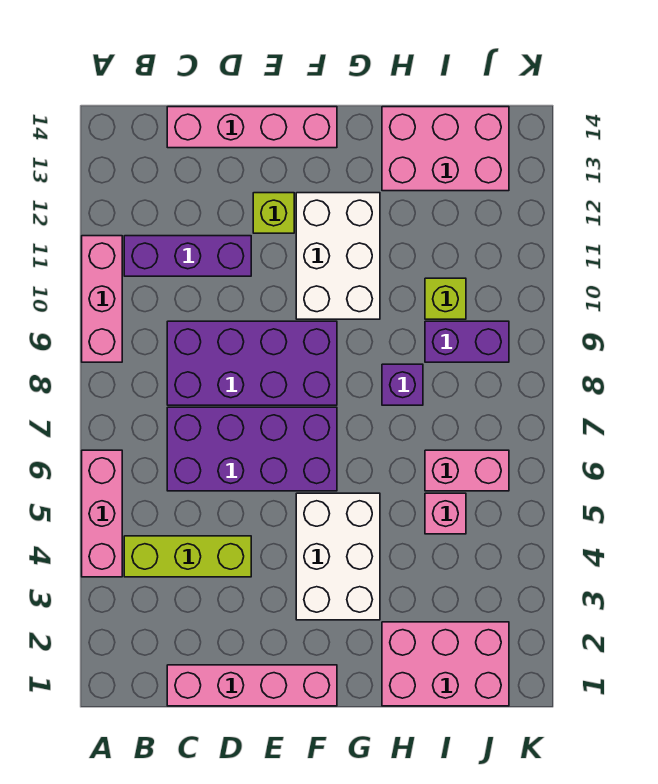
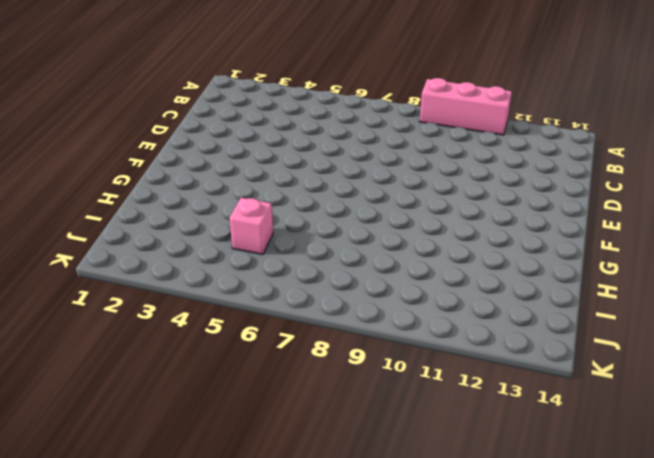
none -> pink brick A4:A6 level 1
none -> lime brick B4:D4 level 1
none -> purple brick B11:D11 level 1

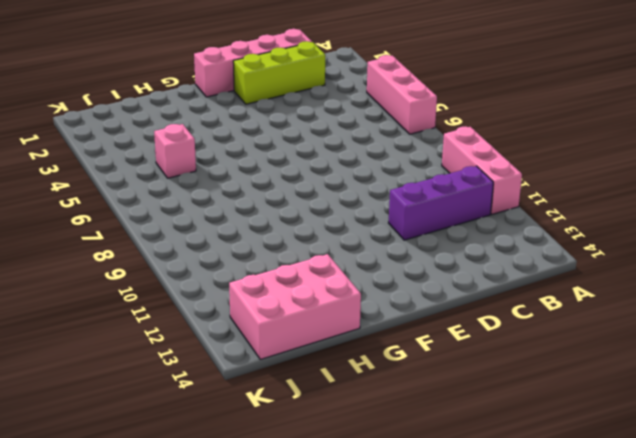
lime brick C2:E2 level 1 -> lime brick B4:D4 level 1
none -> purple brick C6:F7 level 1
none -> purple brick C8:F9 level 1
none -> pink brick C14:F14 level 1

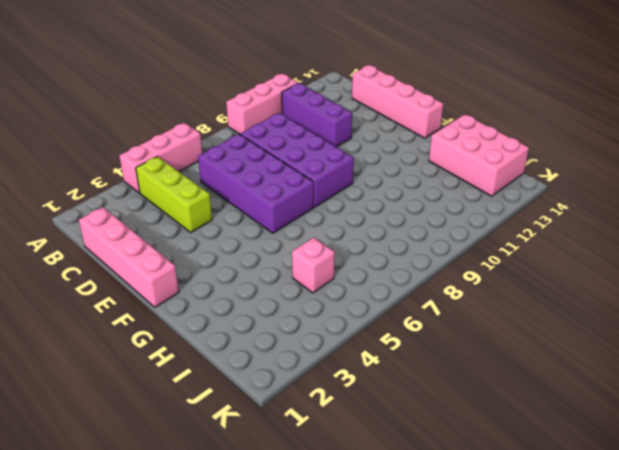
none -> lime brick E12 level 1
none -> white brick F3:G5 level 1
none -> white brick F10:G12 level 1

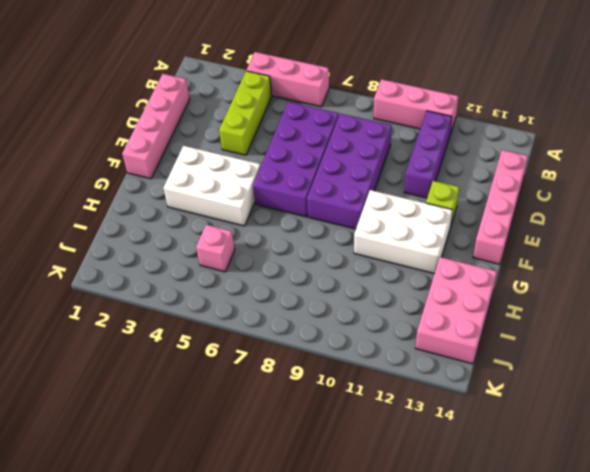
none -> pink brick H1:J2 level 1
none -> purple brick H8 level 1
none -> pink brick I6:J6 level 1

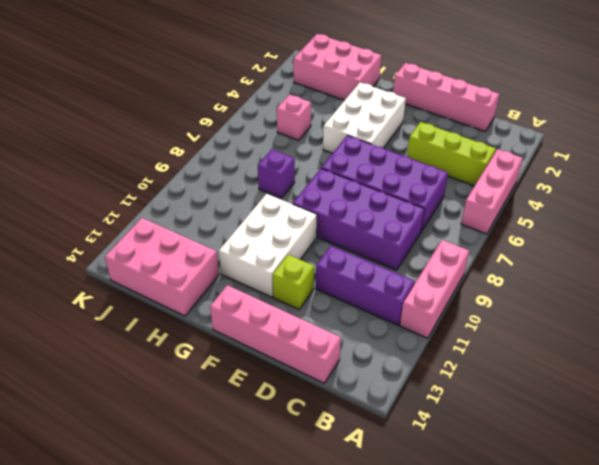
none -> pink brick I6:J6 level 1
none -> purple brick I9:J9 level 1
none -> lime brick I10 level 1

